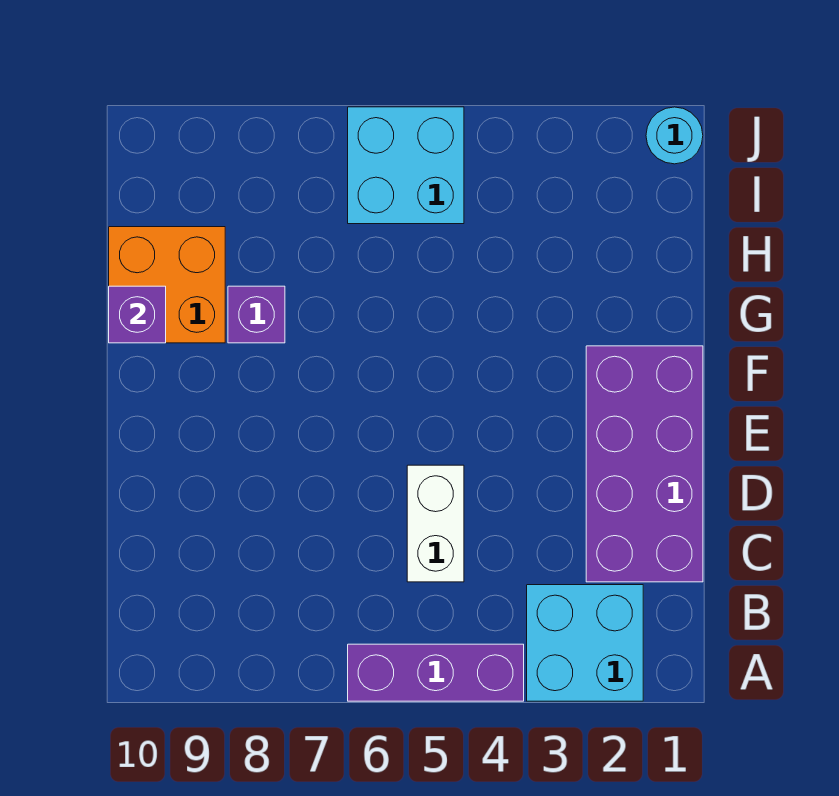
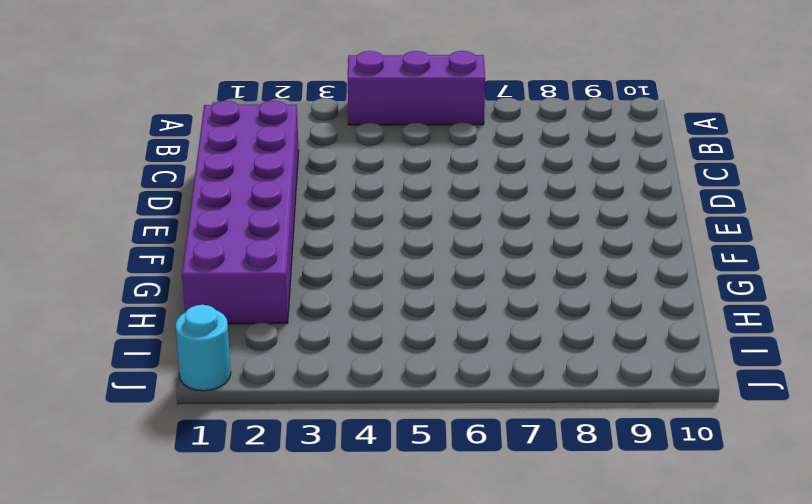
purple brick C1:H2 level 1 -> purple brick C1:F2 level 1
none -> cyan brick A2:B3 level 1
none -> white brick C5:D5 level 1

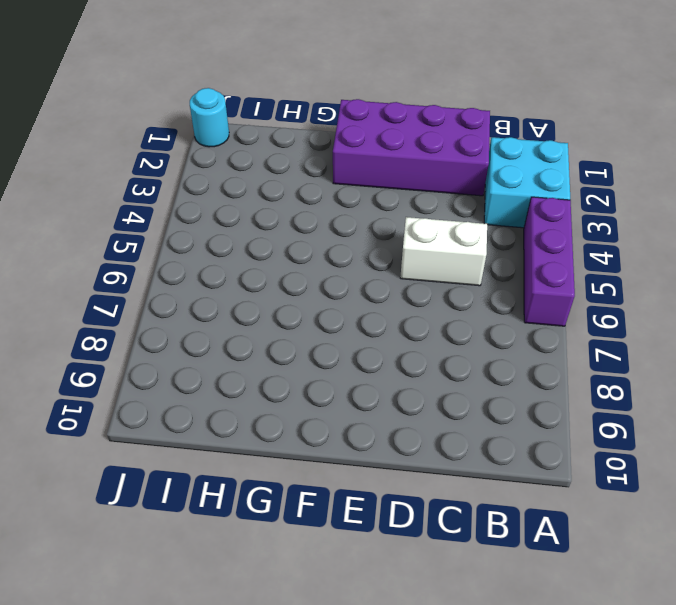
none -> purple brick G8 level 1
none -> orange brick G9:H10 level 1

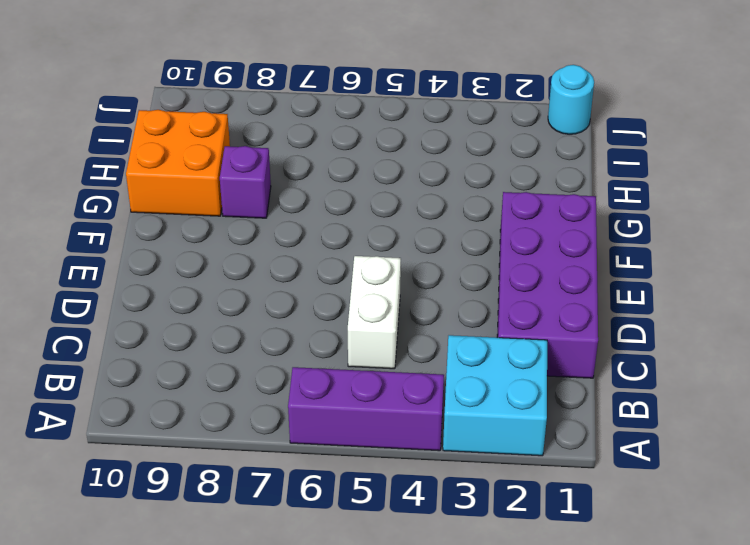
none -> cyan brick I5:J6 level 1
none -> purple brick G10 level 2

